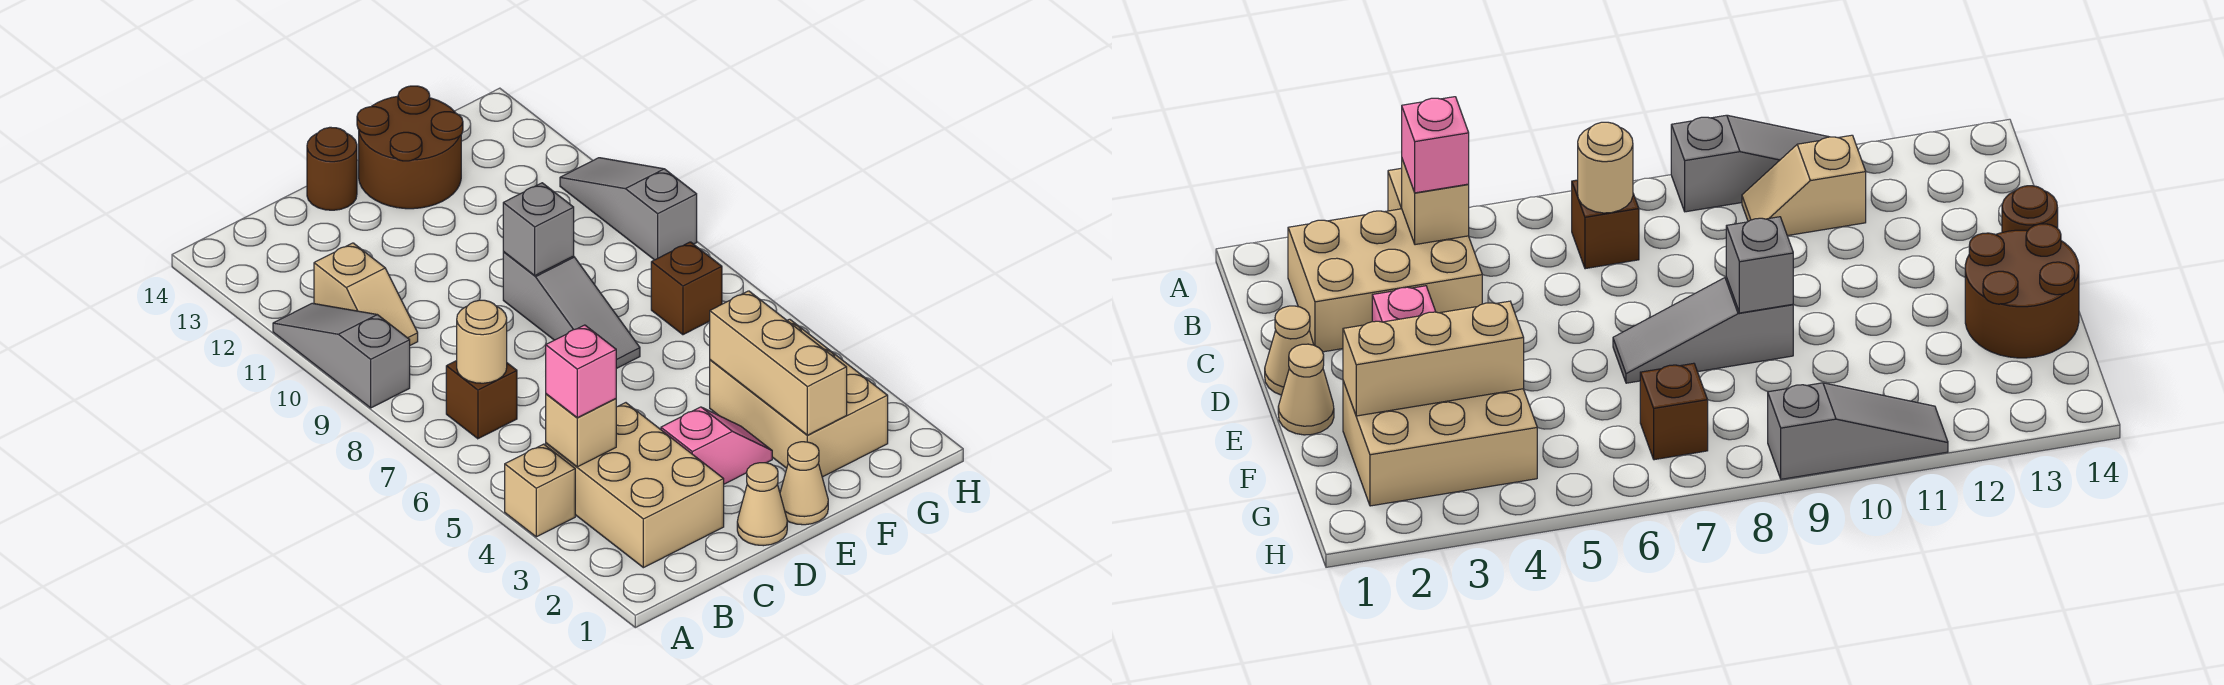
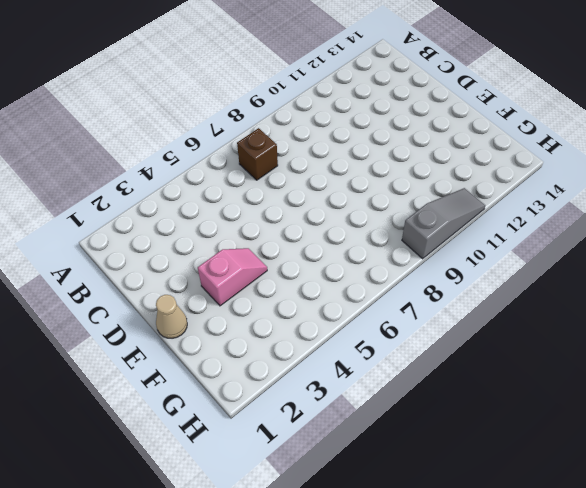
pink slope E3:E4 level 1 top 3 -> pink slope D3:E3 level 1 top D
none -> tan brick A4 level 1
none -> grey slope A9:A11 level 1 top 9
none -> tan brick B2:C4 level 1

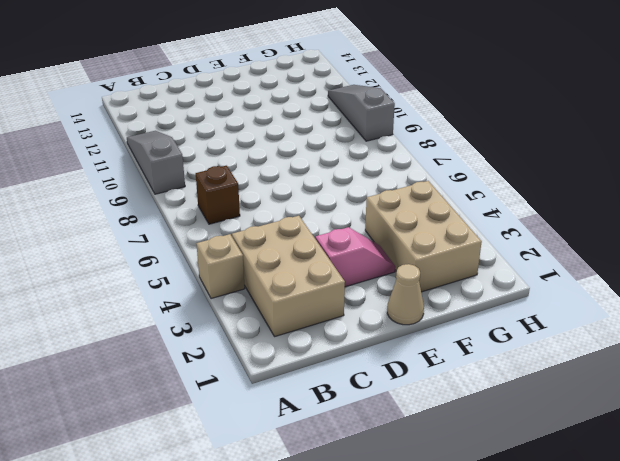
none -> tan slope B10:B11 level 1 top 11
none -> tan cone D1 level 1
none -> brown round brick D14 level 1

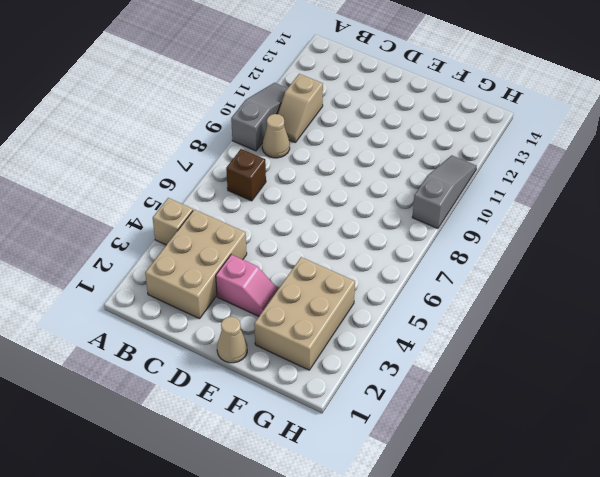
tan cone B9 level 1 -> tan cone D1 level 1
none -> brown round brick D14 level 1
none -> grey slope E7:E9 level 1 top 9
none -> brown round brick E13:F14 level 1

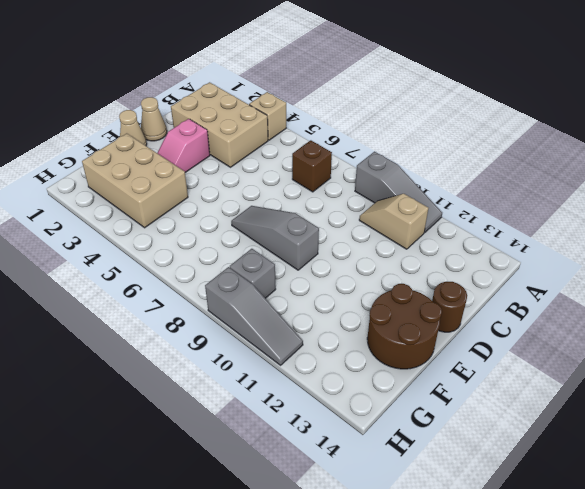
grey brick G9 level 1 -> grey brick E9 level 2
none -> brown brick G7 level 1
none -> tan brick B4 level 2
none -> tan round brick B7 level 2

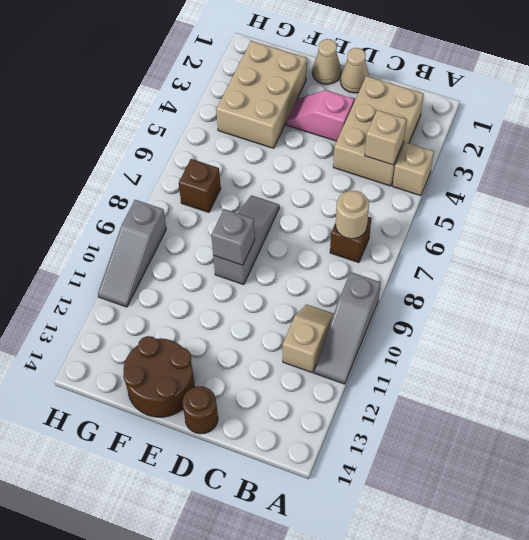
none -> tan brick F2:F4 level 2
none -> pink brick B4 level 3

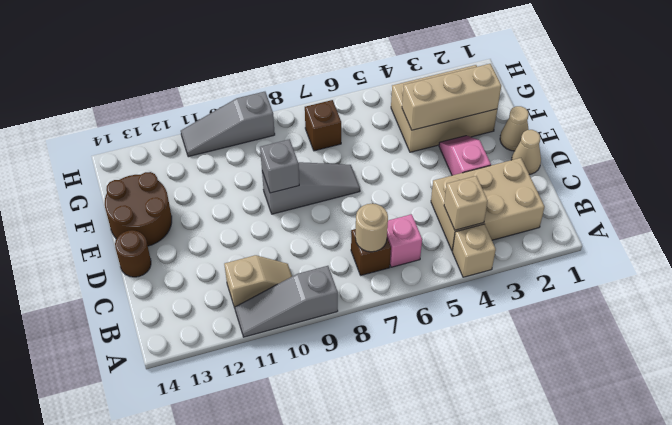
pink brick B6 level 1 -> pink brick B4 level 3

